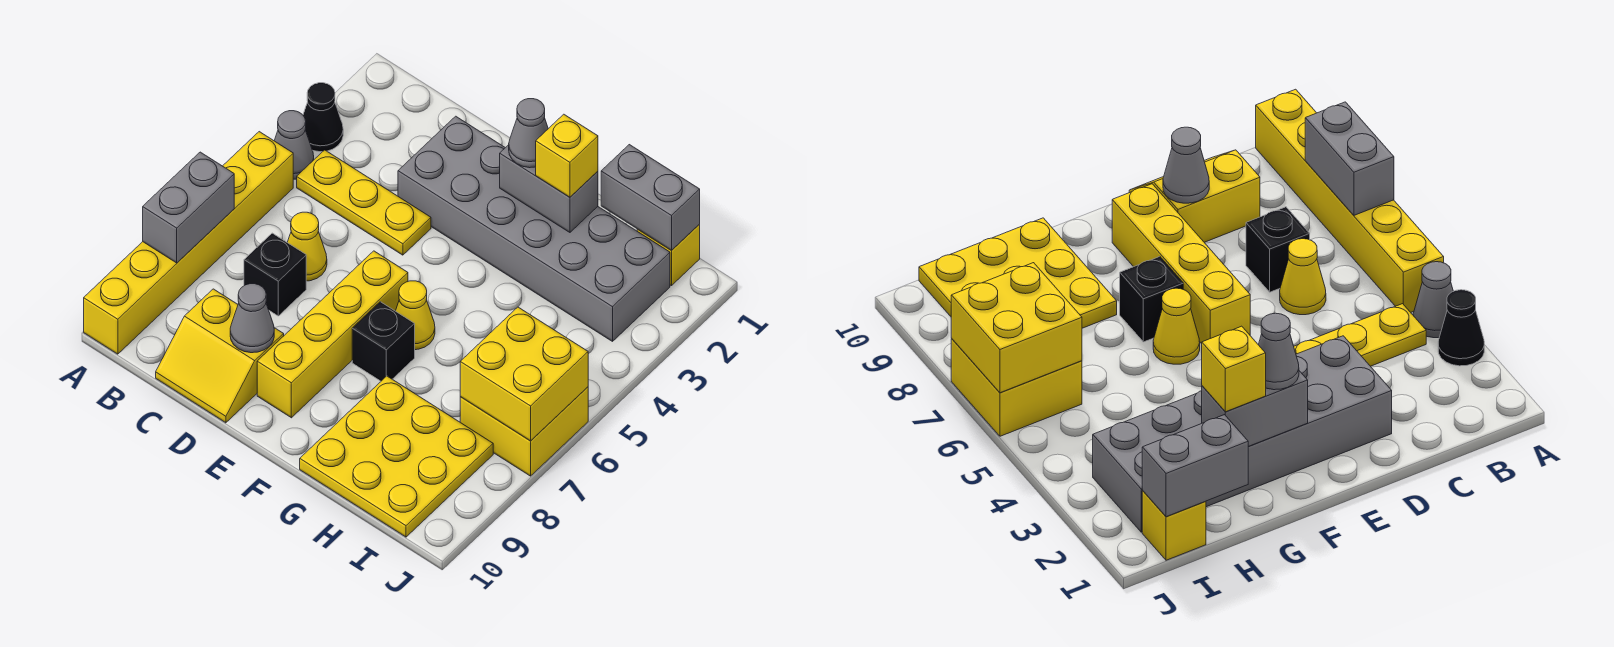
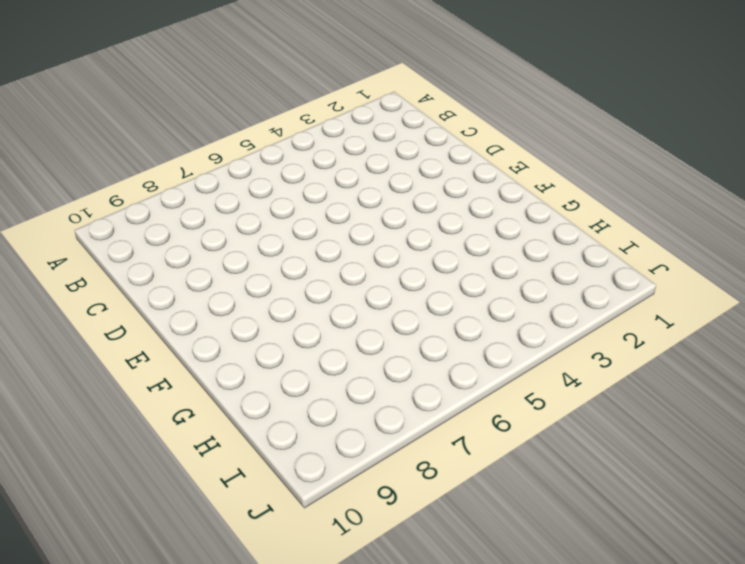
none -> black cone A3 level 1
none -> grey cone A4 level 1
none -> yellow brick A5:A10 level 1

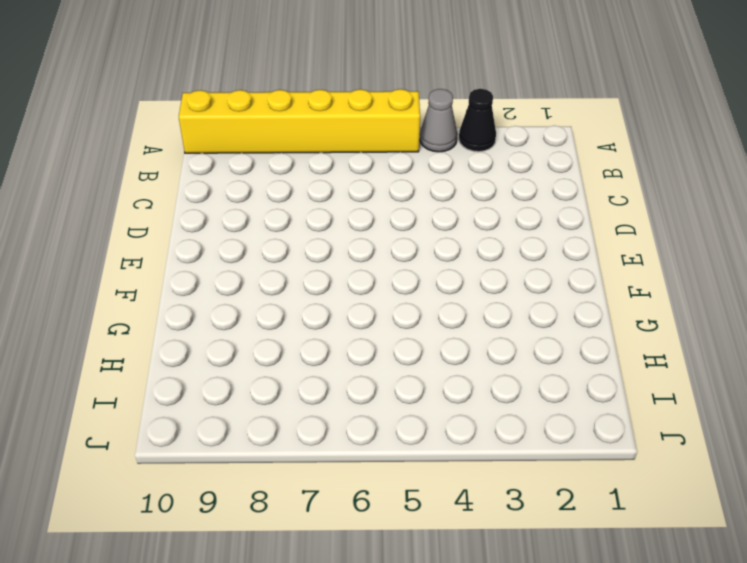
none -> yellow plate B4:D4 level 1
none -> yellow cone C6 level 1
none -> black brick C7 level 1

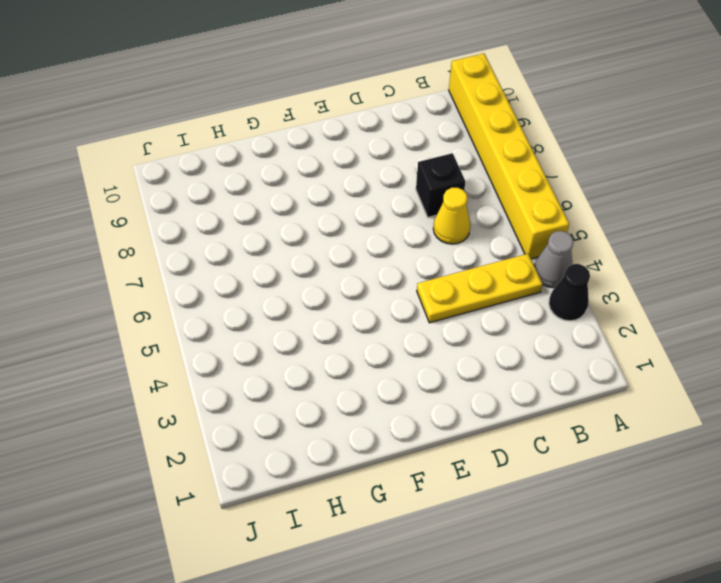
none -> yellow slope C9:D10 level 1 top 9
none -> grey brick D2:I3 level 1
none -> yellow brick E6:E9 level 1

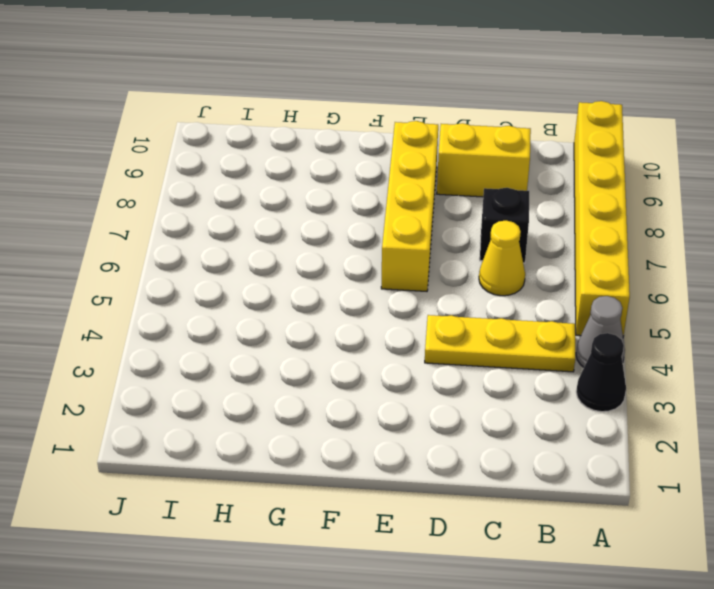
none -> grey brick D2:I3 level 1
none -> yellow cone F6 level 1
none -> black brick F7 level 1

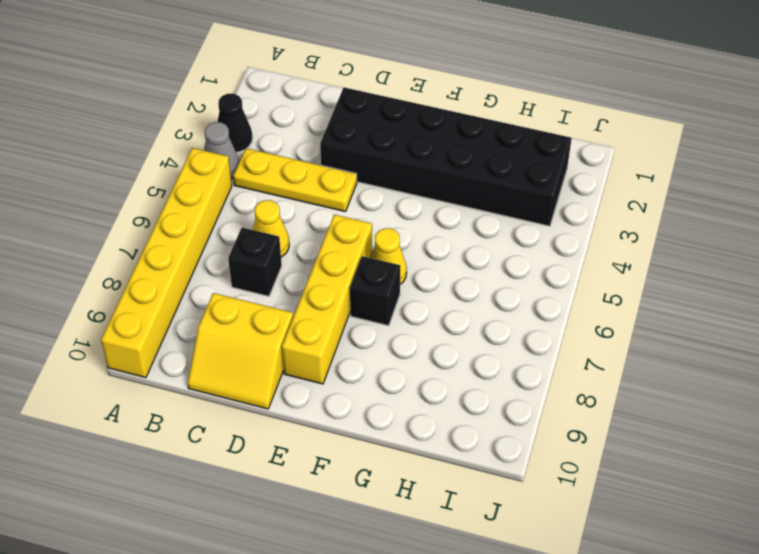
black brick D2:I3 level 1 -> grey brick D2:I3 level 1
none -> yellow plate G8:I10 level 1
none -> yellow brick I1 level 1
none -> yellow brick I6:J7 level 1

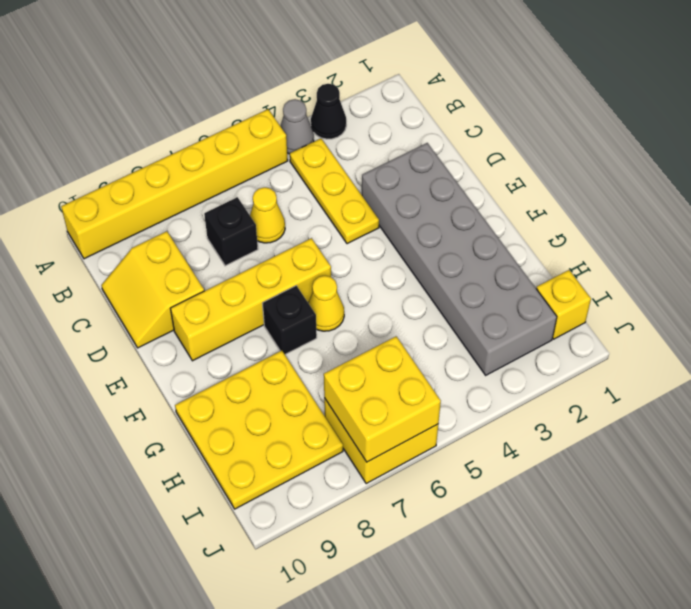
none -> grey brick A7:A8 level 2
none -> grey cone D9 level 2
none -> grey brick F2:G2 level 2

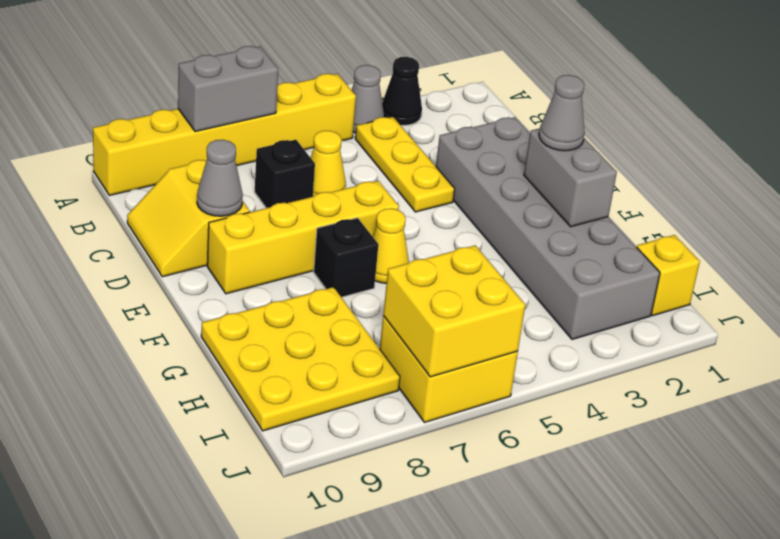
none -> grey brick H1:I1 level 2
none -> yellow brick G2 level 3

